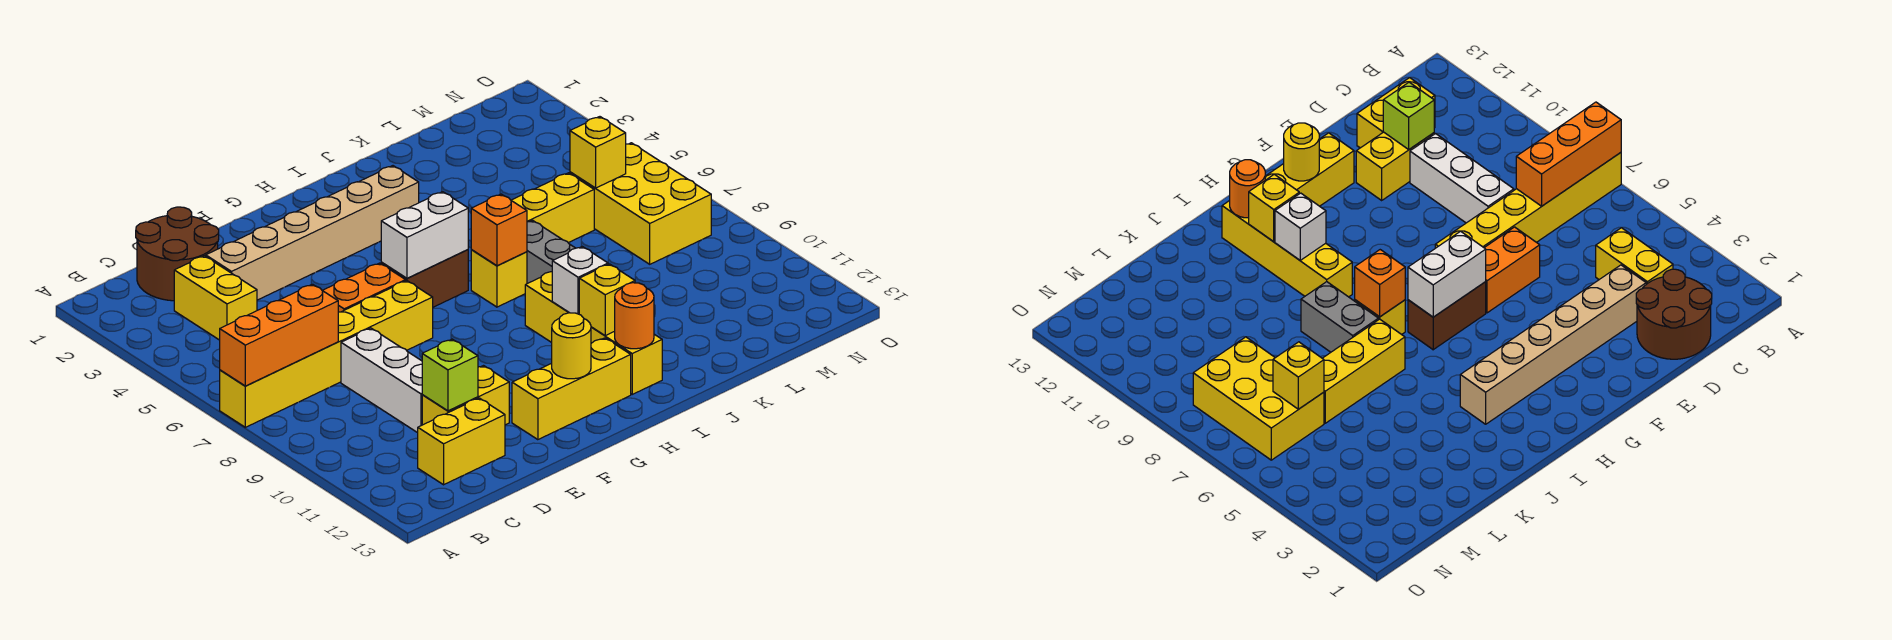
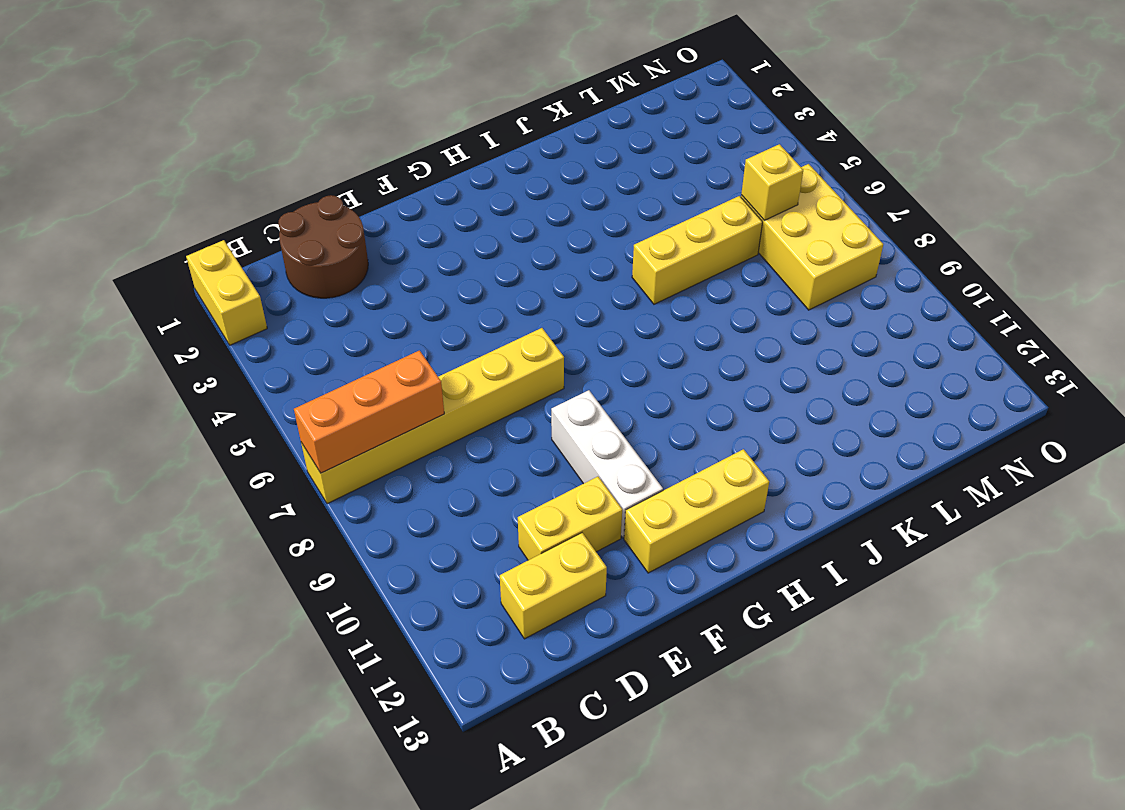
yellow brick A1:A2 level 1 -> yellow brick C3:C4 level 1
white brick F9:F11 level 1 -> white brick D8:D10 level 1
none -> tan brick D3:I3 level 1
none -> orange brick E6:F6 level 1
none -> brown brick G6:H6 level 1

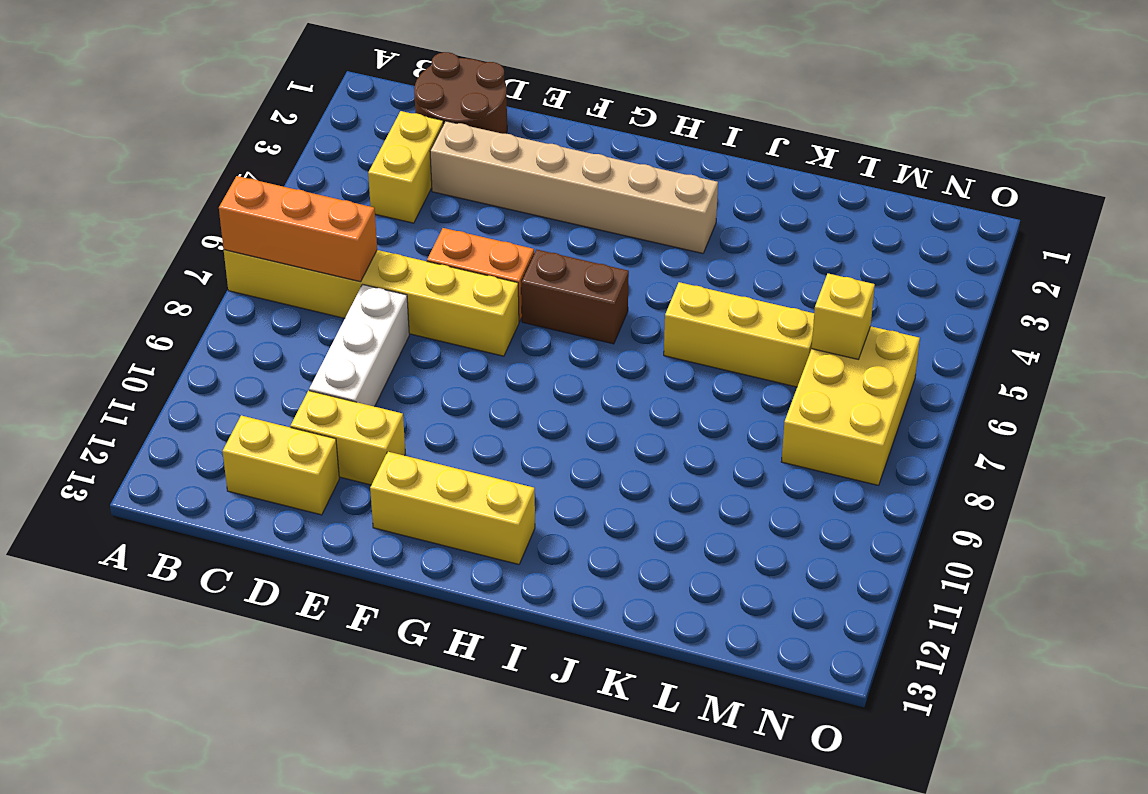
none -> yellow brick I7 level 1
none -> yellow brick I9:I12 level 1
none -> grey brick J7:J8 level 1

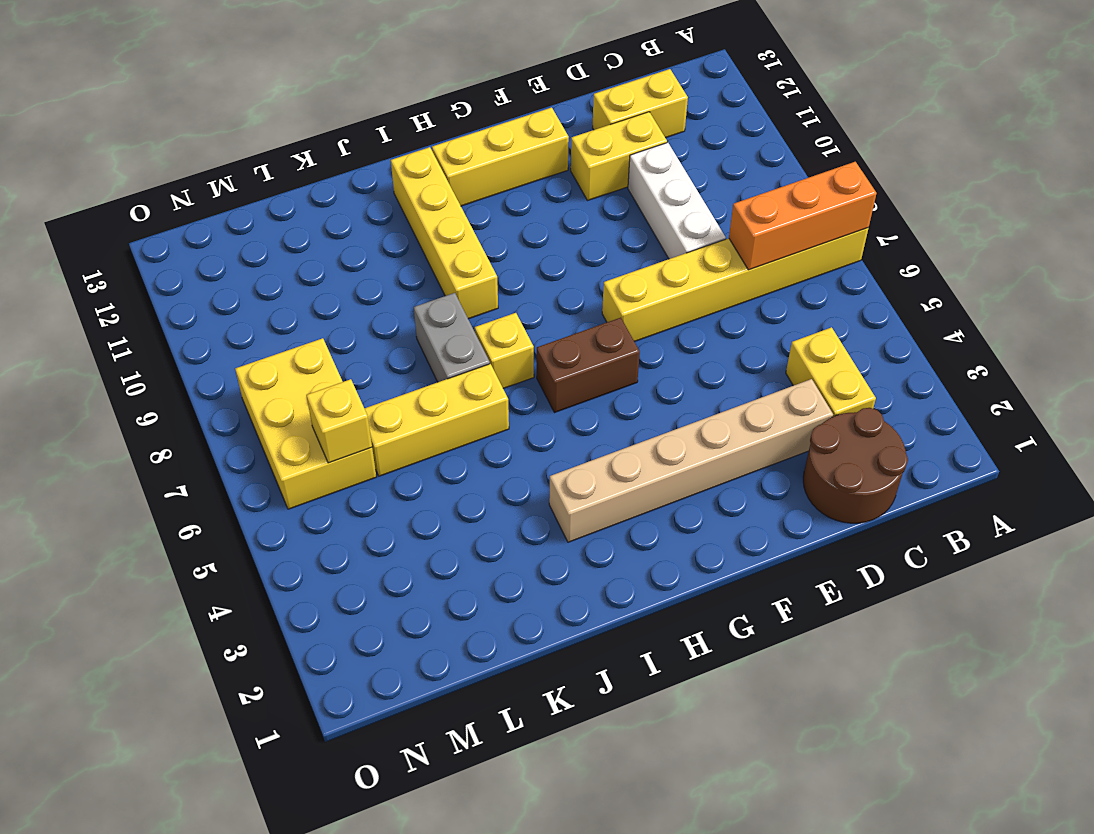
none -> orange brick E6:F6 level 1
none -> lime brick D11 level 2
none -> white brick G6:H6 level 2

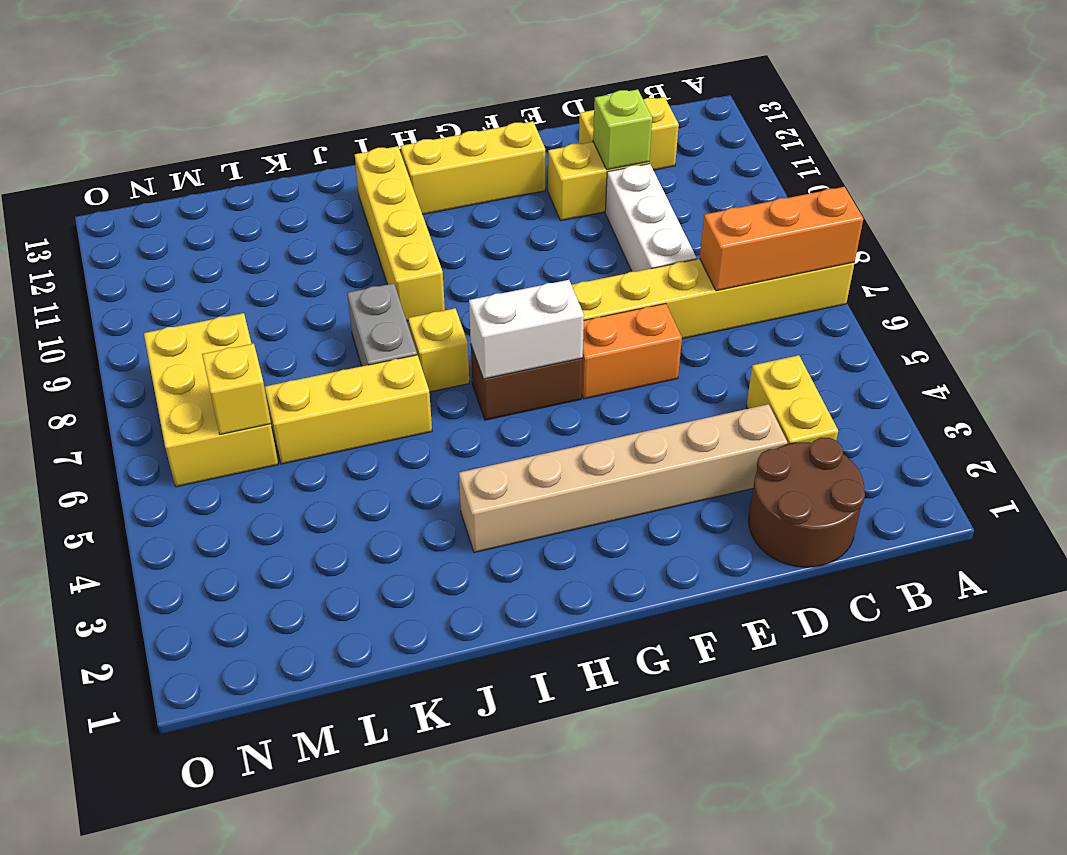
none -> yellow round brick G12 level 2
none -> orange brick I7 level 2
none -> white brick I10 level 2

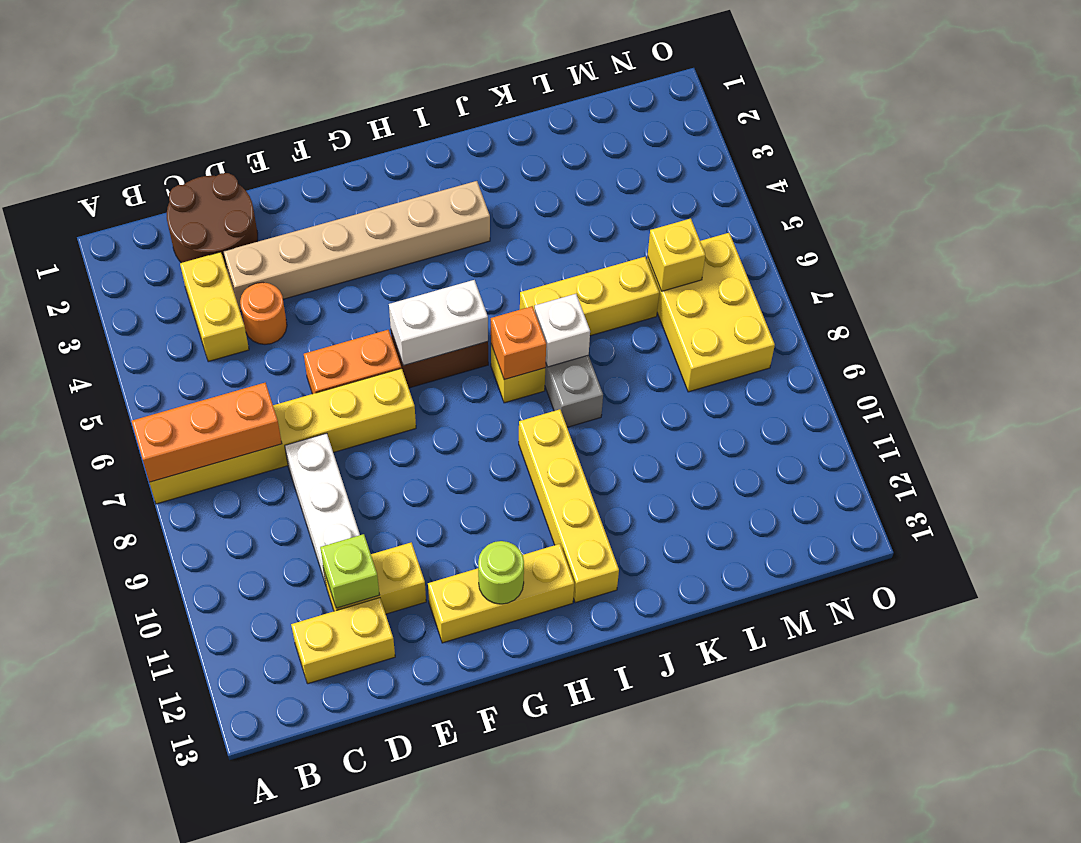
orange round brick D4 level 1 -> orange round brick I12 level 2
lime round brick G12 level 2 -> yellow round brick G12 level 2
white brick J7 level 2 -> white brick I10 level 2
none -> yellow brick I11 level 2

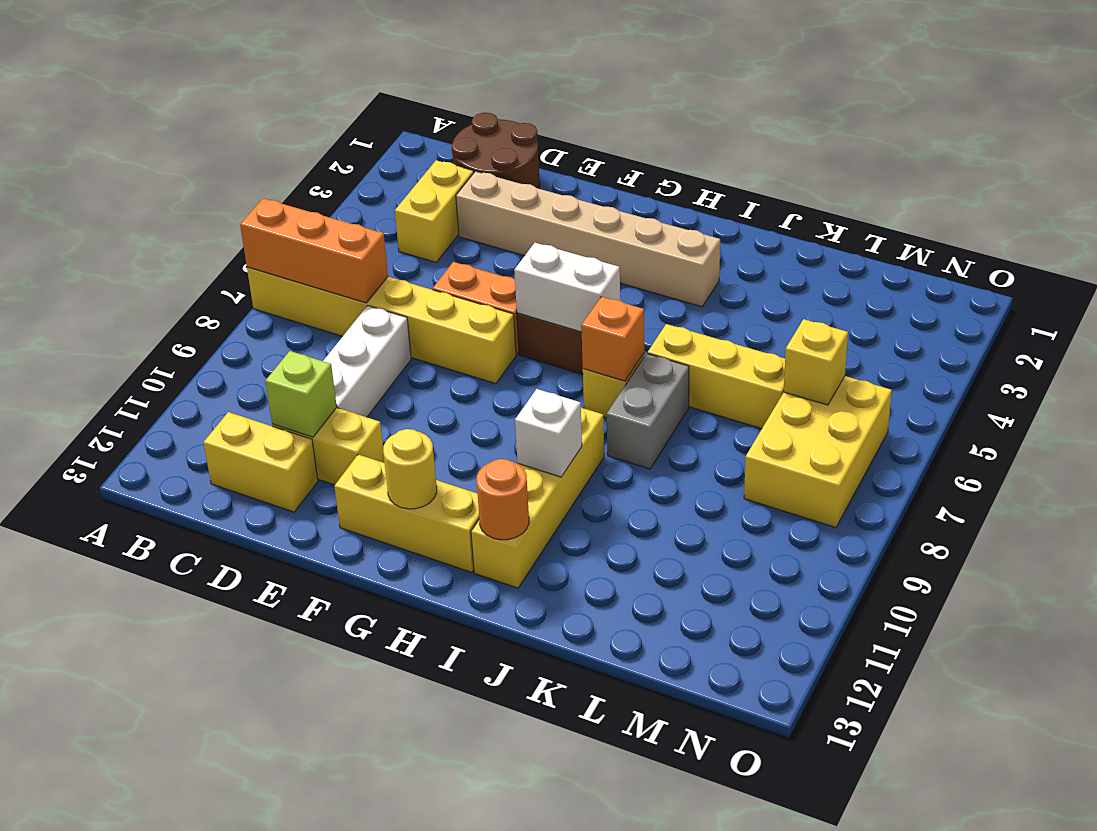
none -> yellow brick I11 level 2

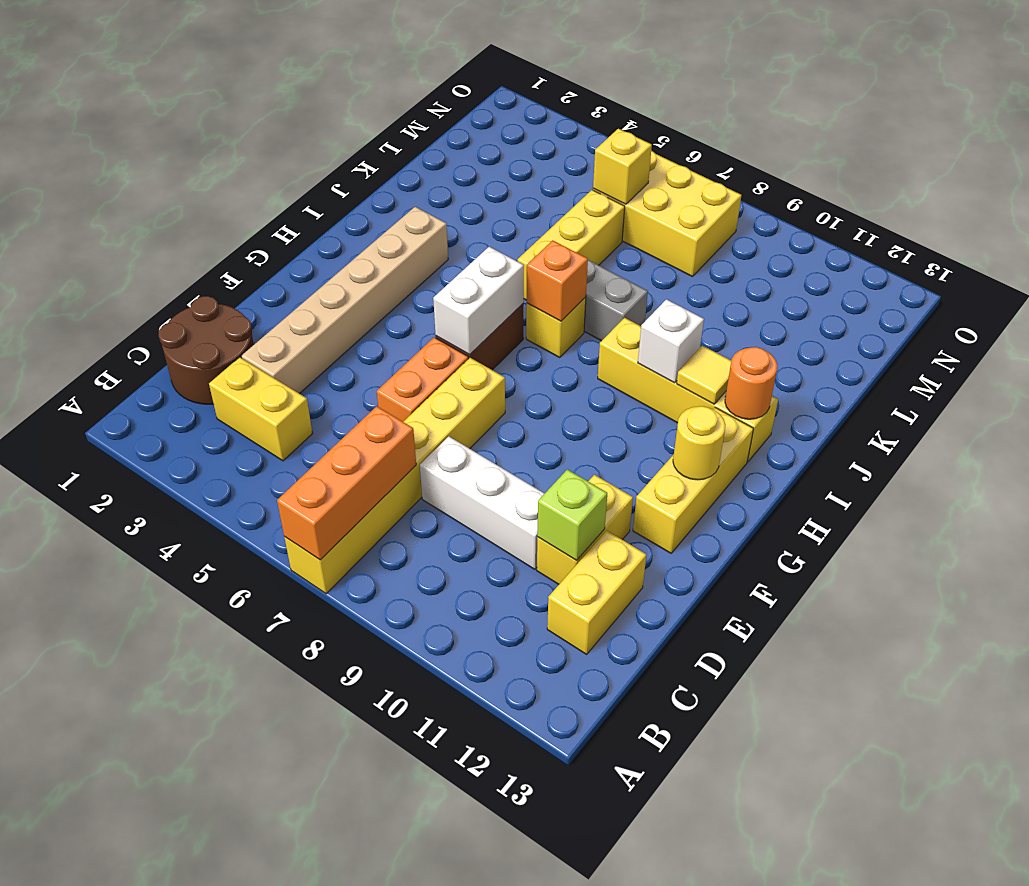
yellow tile I11 level 2 -> yellow brick I11 level 2

